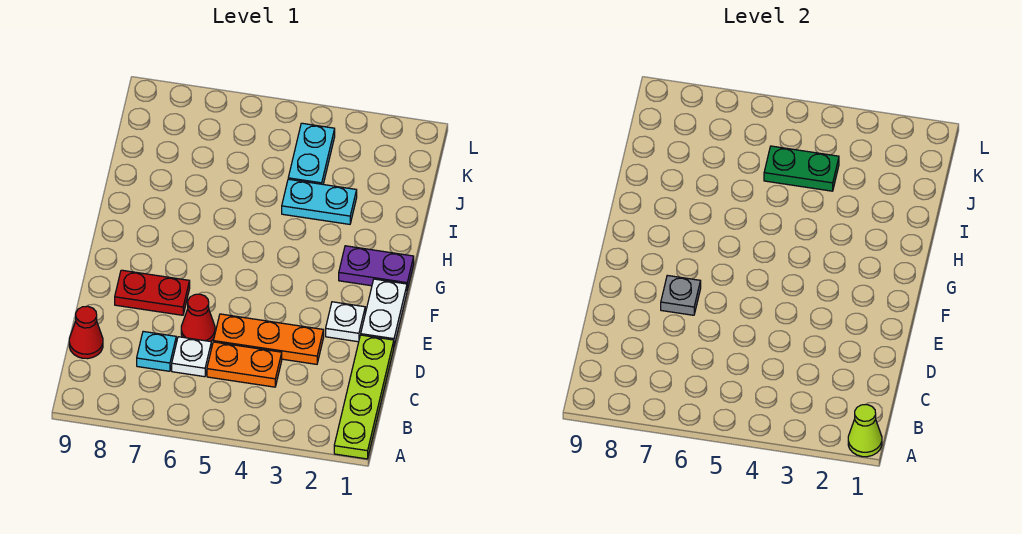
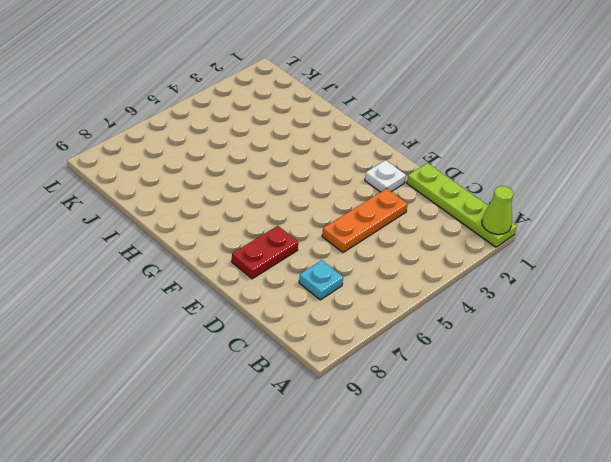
none -> orange plate C4:C5 level 1
none -> white plate C6 level 1
none -> red cone C9 level 1

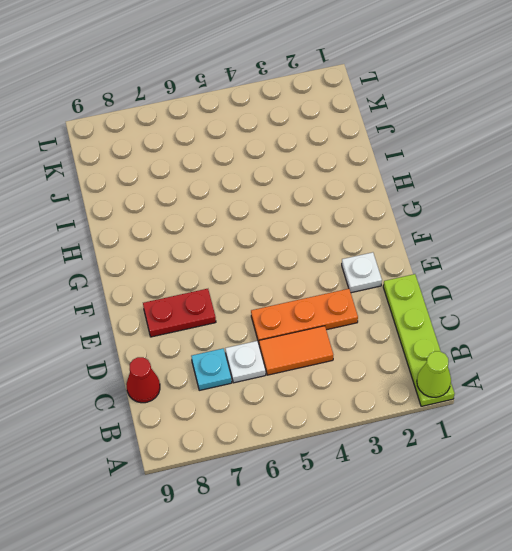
orange tile C4:C5 level 1 -> orange plate C4:C5 level 1
none -> red cone D6 level 1
none -> white plate E1:F1 level 1
none -> purple plate G1:G2 level 1

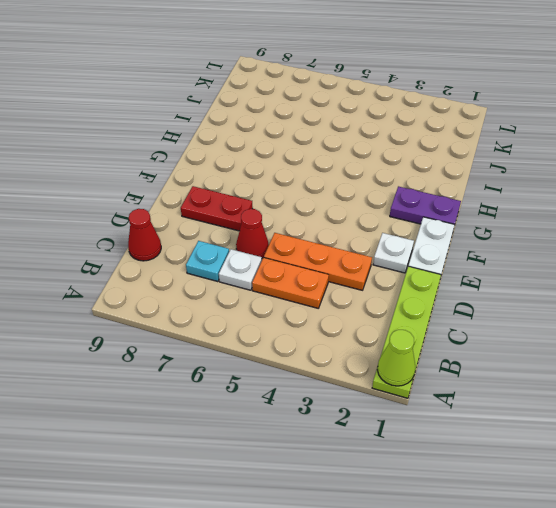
none -> cyan plate I3:I4 level 1
none -> cyan plate J4:K4 level 1
none -> grey plate E7 level 2

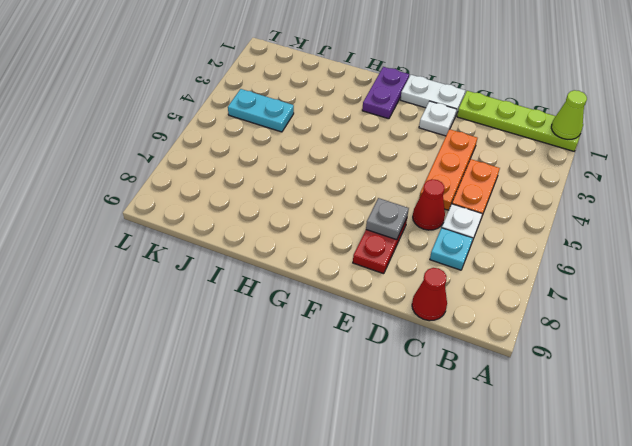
none -> cyan plate I3:I4 level 1
none -> green plate J4:J5 level 2

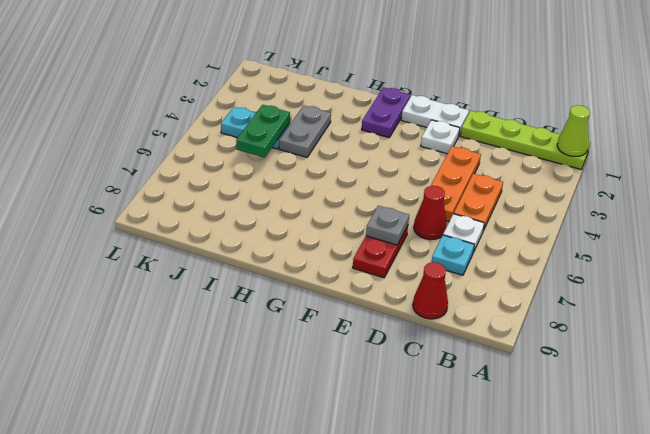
grey plate I3:I4 level 1 -> cyan plate I3:I4 level 1

